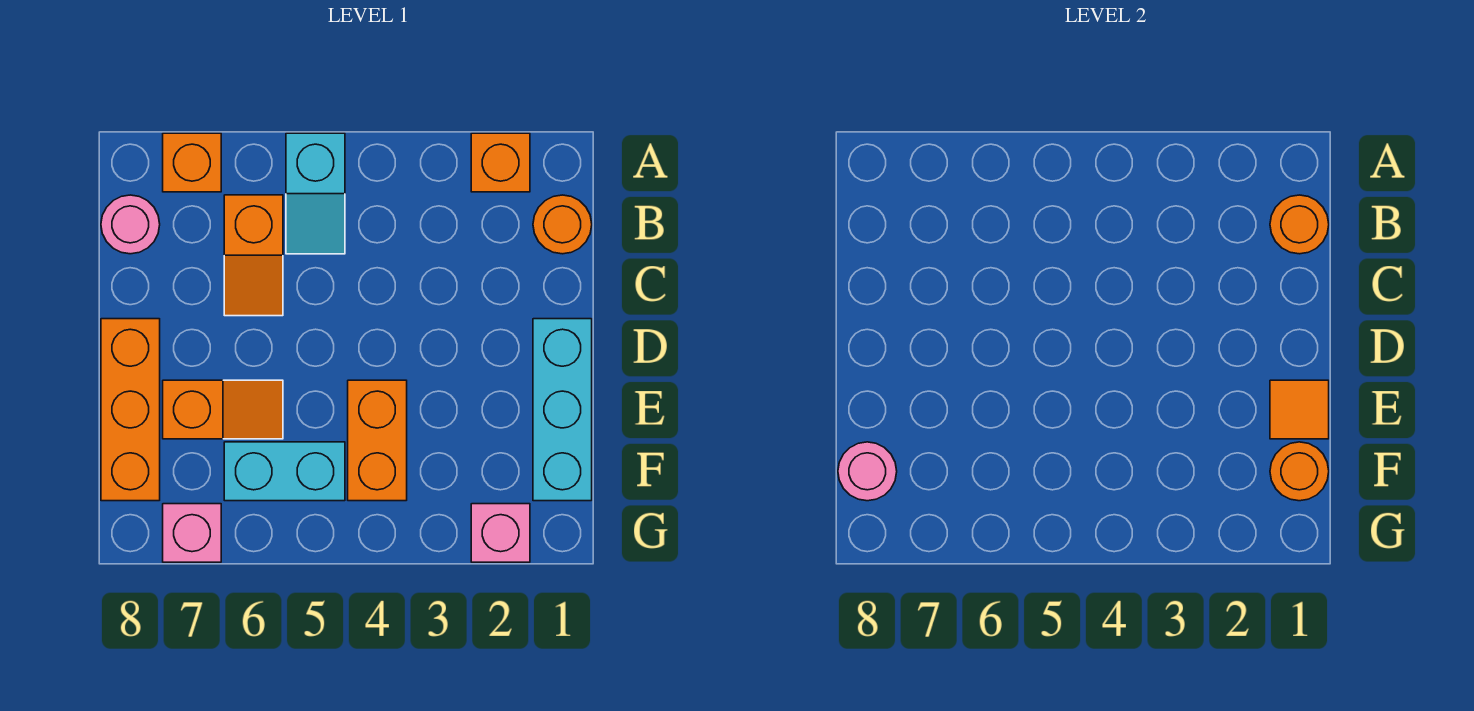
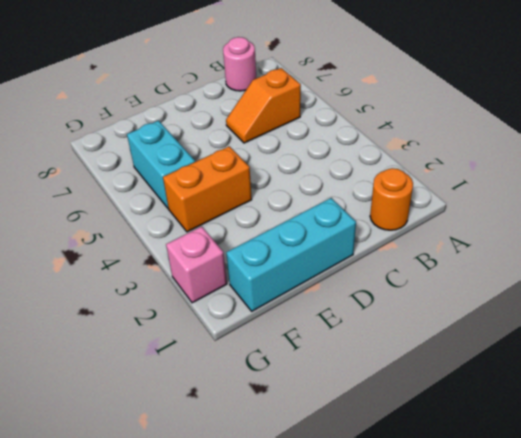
none -> orange brick A2 level 1
none -> cyan slope A5:B5 level 1 top A
none -> orange brick A7 level 1

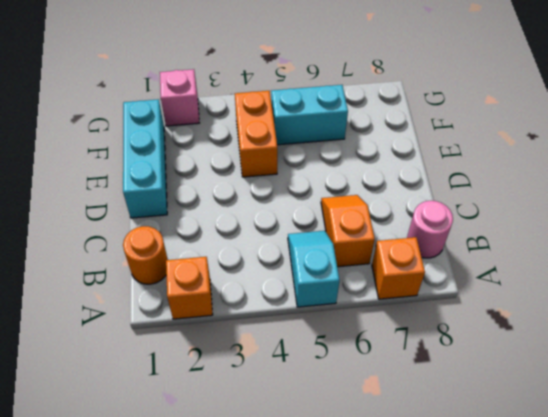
none -> orange brick D8:F8 level 1
none -> orange slope E6:E7 level 1 top 7
none -> pink brick G7 level 1

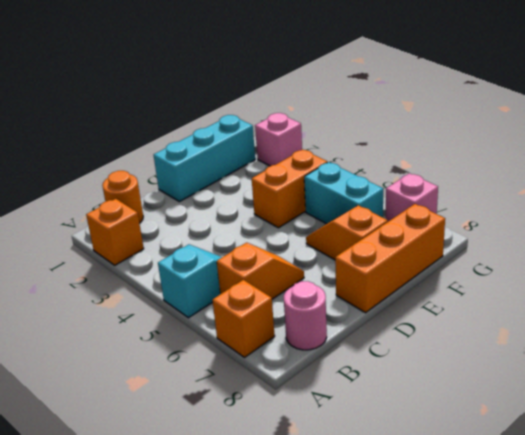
none -> orange round brick B1 level 2
none -> orange tile E1 level 2
none -> orange round brick F1 level 2

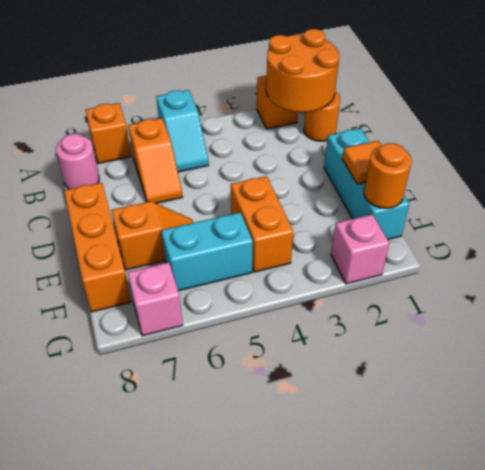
orange round brick A1:B2 level 2 -> orange round brick B1 level 2
none -> pink round brick F8 level 2

